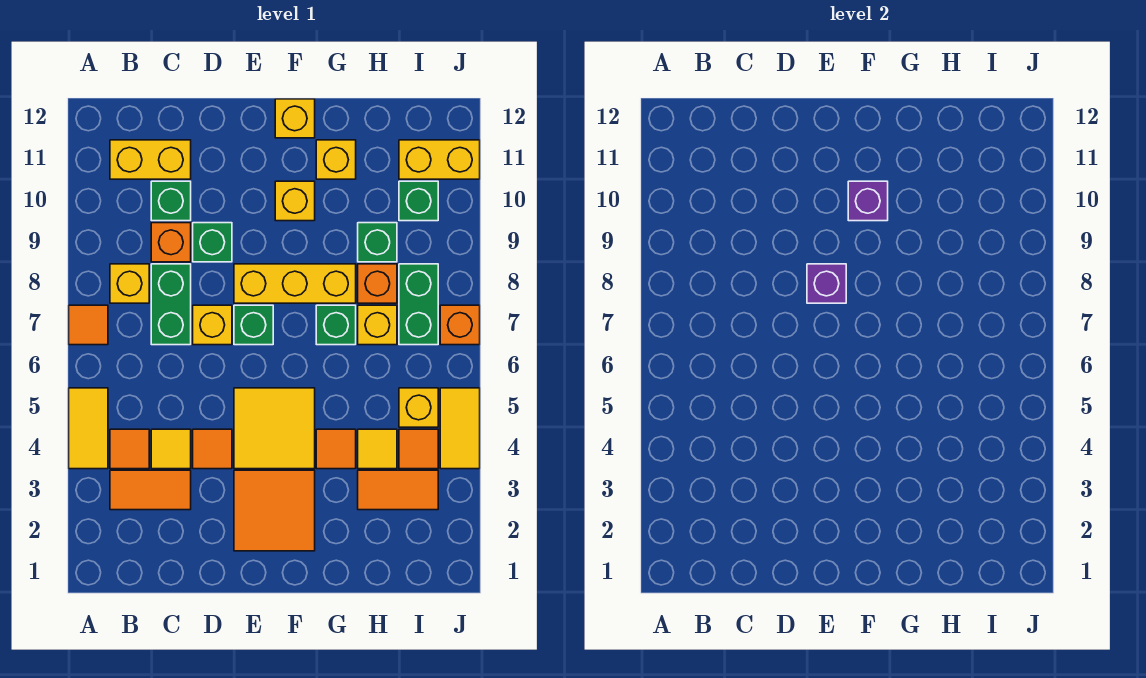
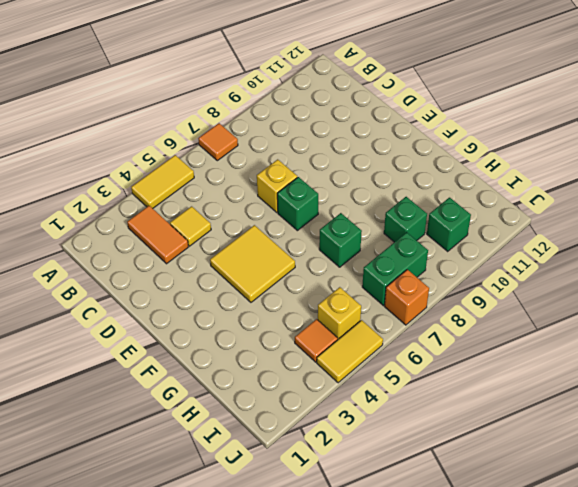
none -> orange tile B4 level 1
none -> yellow brick B8 level 1
none -> yellow brick B11:C11 level 1
none -> green brick C7:C8 level 1

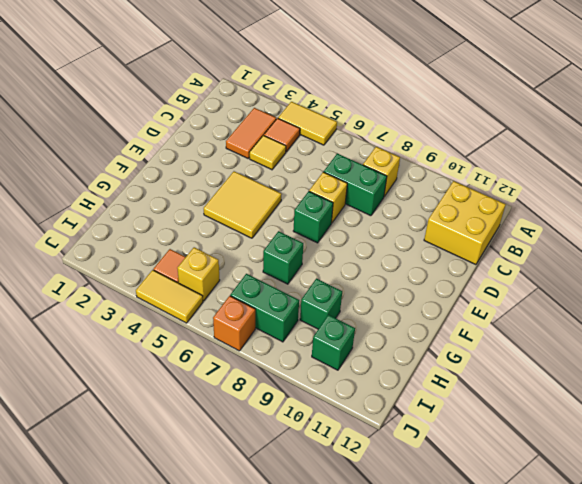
yellow brick B11:C12 level 1 -> yellow brick B11:C11 level 1
none -> orange tile A7 level 1
none -> orange brick C9 level 1
none -> green brick C10 level 1
none -> orange tile D4 level 1

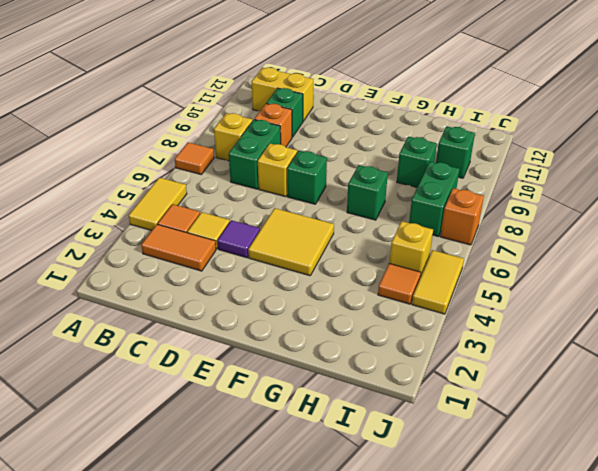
purple tile D4 level 1 -> orange tile D4 level 1
none -> green brick D9 level 1
none -> orange tile E2:F3 level 1
none -> yellow brick E8:G8 level 1
none -> yellow brick F10 level 1

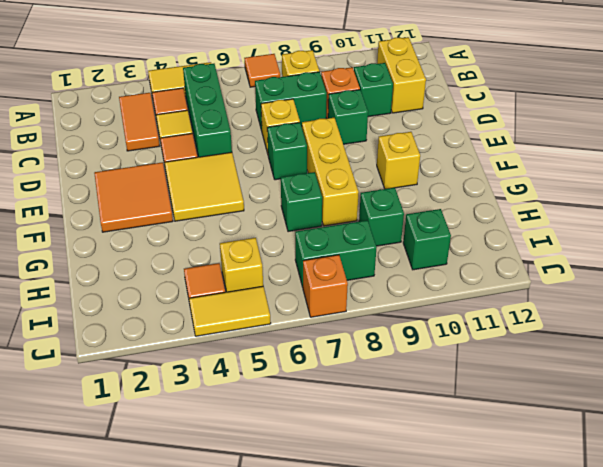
green brick B5:D5 level 1 -> none
none -> yellow brick F12 level 1
none -> orange tile G4 level 1
none -> yellow brick G11 level 1
none -> orange tile H3:I3 level 1

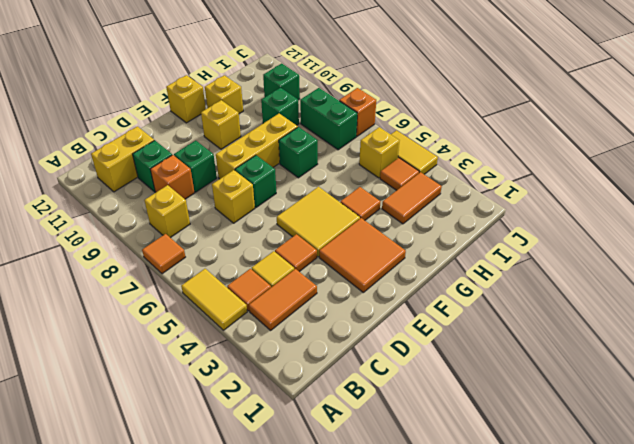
none -> green brick C7:C8 level 1
none -> yellow tile H4 level 1
none -> yellow brick H7 level 1
none -> orange brick H8 level 1

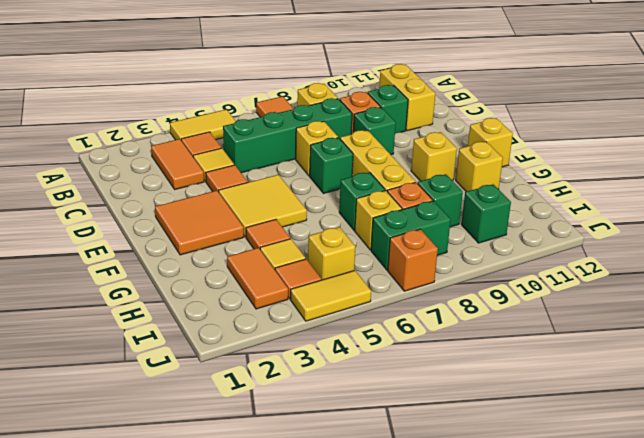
green brick C5:C8 level 1 -> green brick C7:C8 level 1
none -> yellow brick I11:J11 level 1
none -> purple brick E8 level 2
none -> purple brick F10 level 2

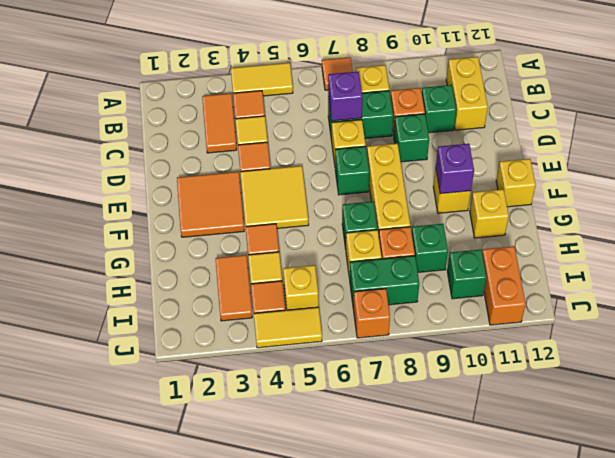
purple brick C7 level 2 -> purple brick E8 level 2
orange brick I11:J11 level 1 -> yellow brick I11:J11 level 1

